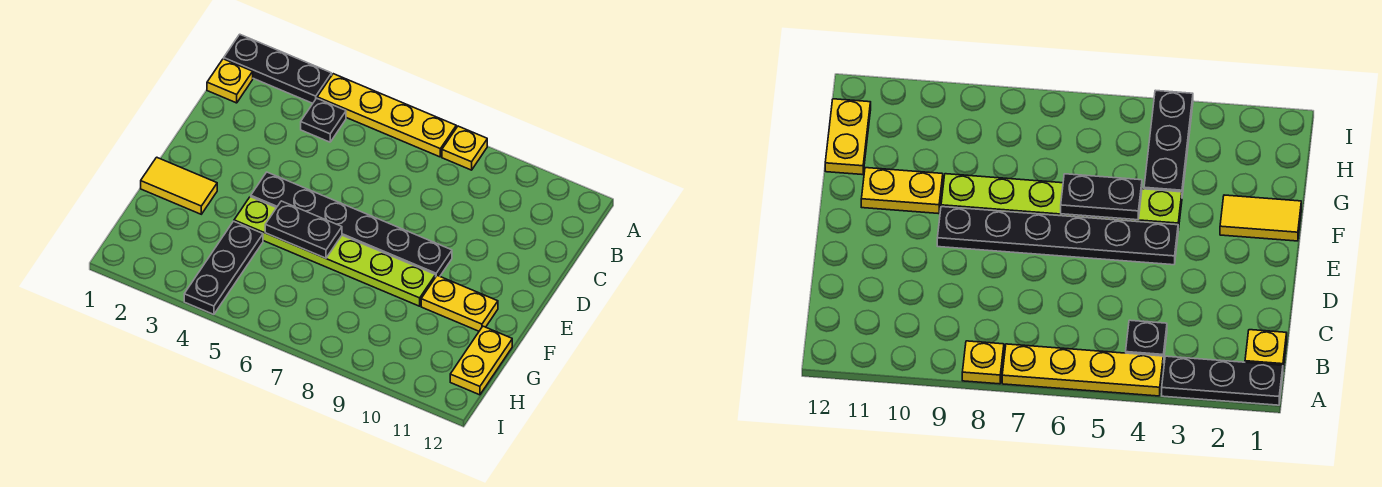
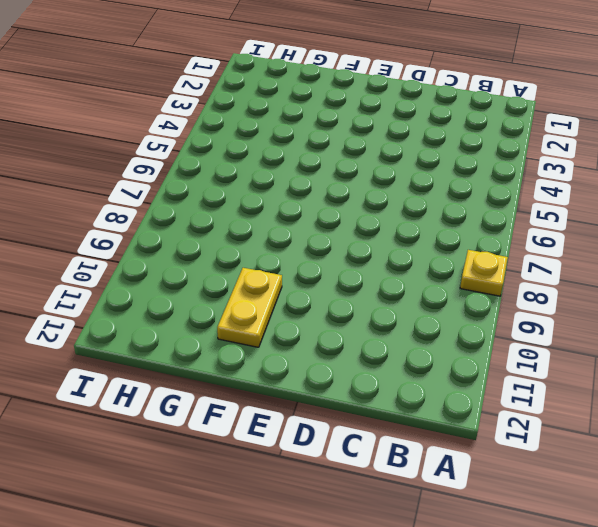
none -> black plate A1:A3 level 1
none -> yellow plate A4:A7 level 1
none -> yellow plate B1 level 1

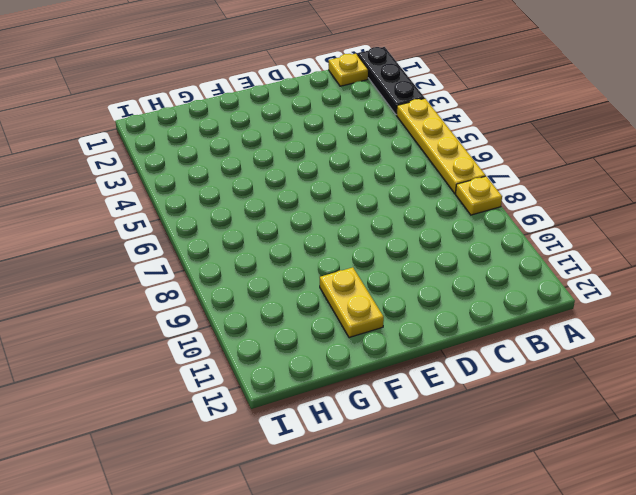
none -> black plate B4 level 1
none -> black plate E4:E9 level 1
none -> yellow tile F1:F2 level 1

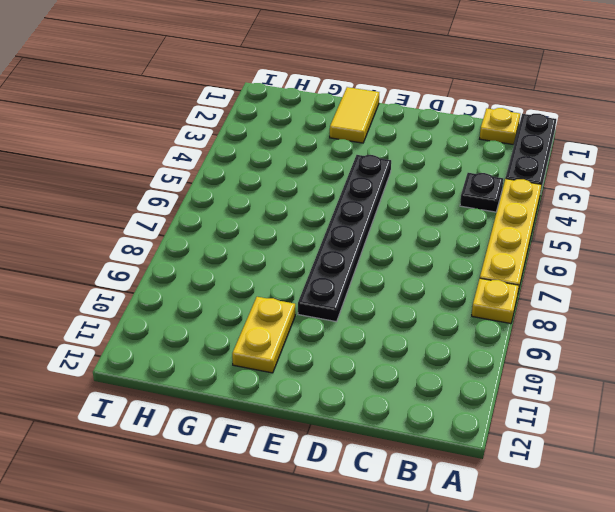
none -> lime plate F4:F9 level 1
none -> black plate G4:I4 level 1
none -> yellow plate G12:H12 level 1

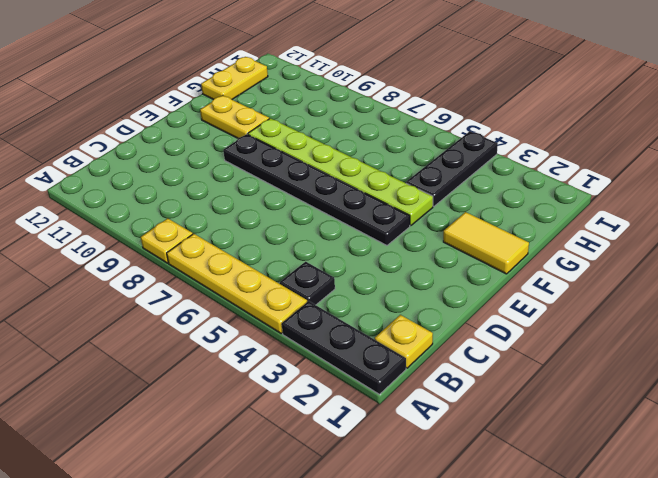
none -> black plate F5:F6 level 2

